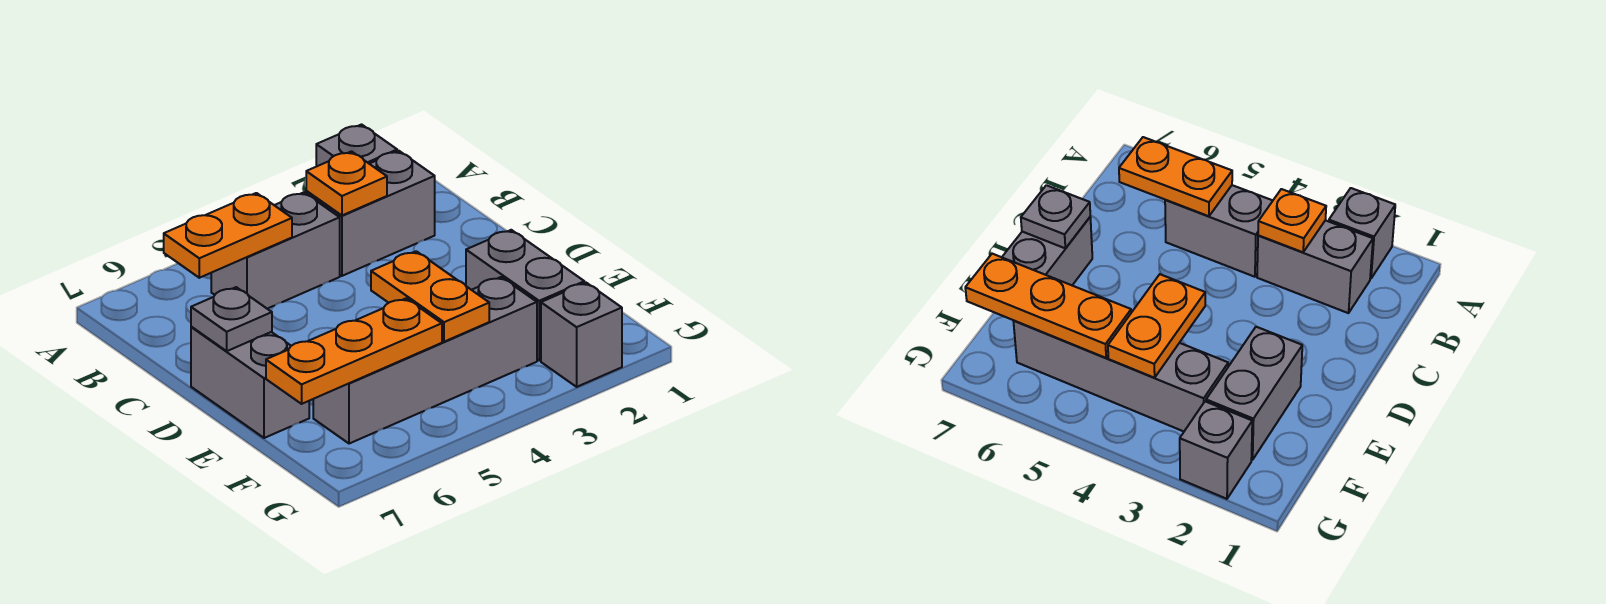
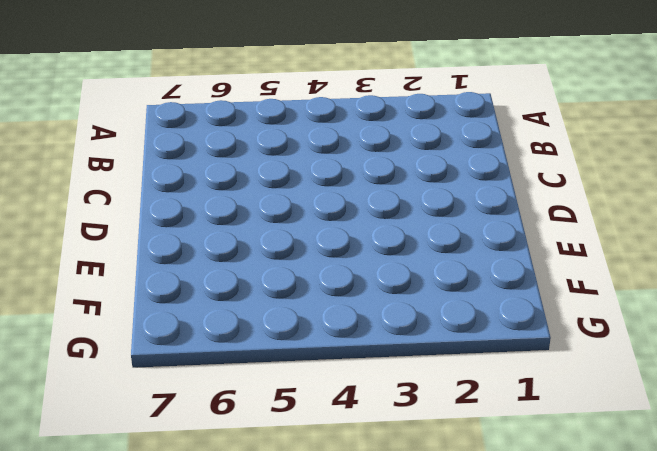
none -> grey brick A2 level 1
none -> grey brick B2:B3 level 1
none -> grey brick B4:B5 level 1

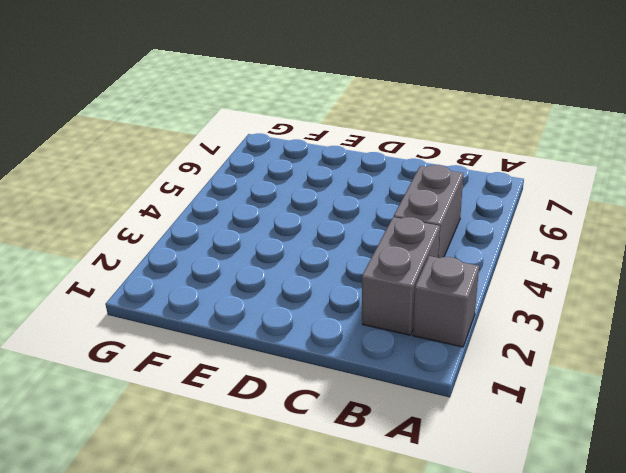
none -> grey brick D7:E7 level 1
none -> grey brick E2:F2 level 1
none -> grey brick F3:F6 level 1

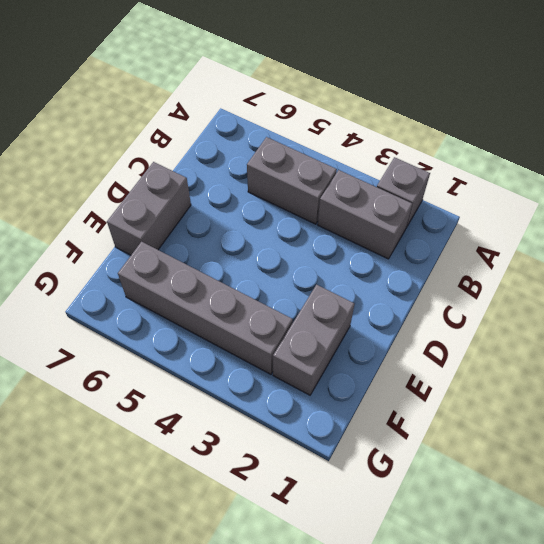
none -> grey brick G2 level 1
none -> orange plate B3 level 2
none -> orange plate B5:B6 level 2

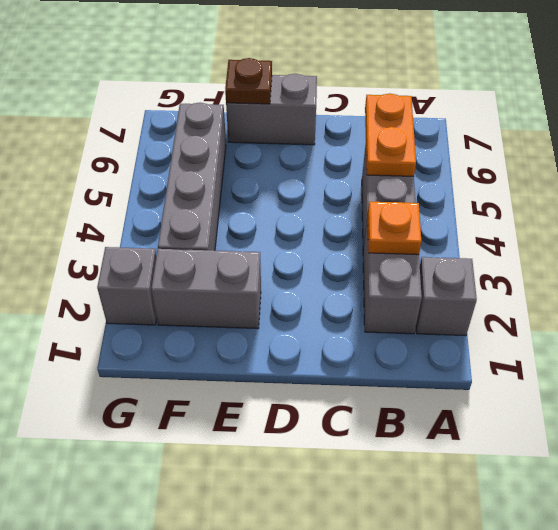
brown plate E7 level 2 -> none
none -> grey plate D7 level 2
none -> orange plate E4:F4 level 2
none -> orange plate F5:F7 level 2

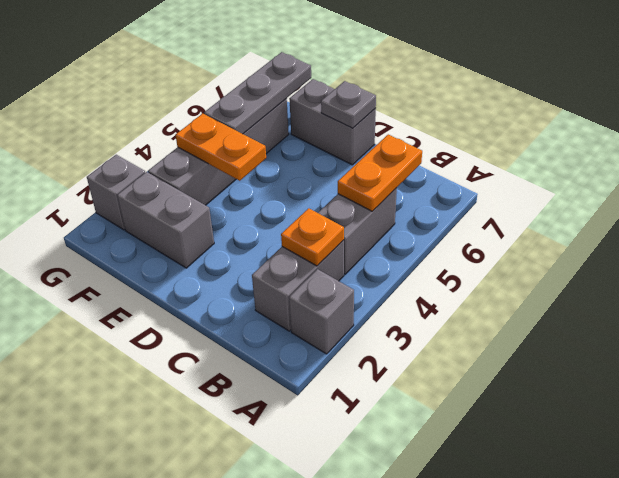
grey plate F5:F7 level 2 -> orange plate F5:F7 level 2

